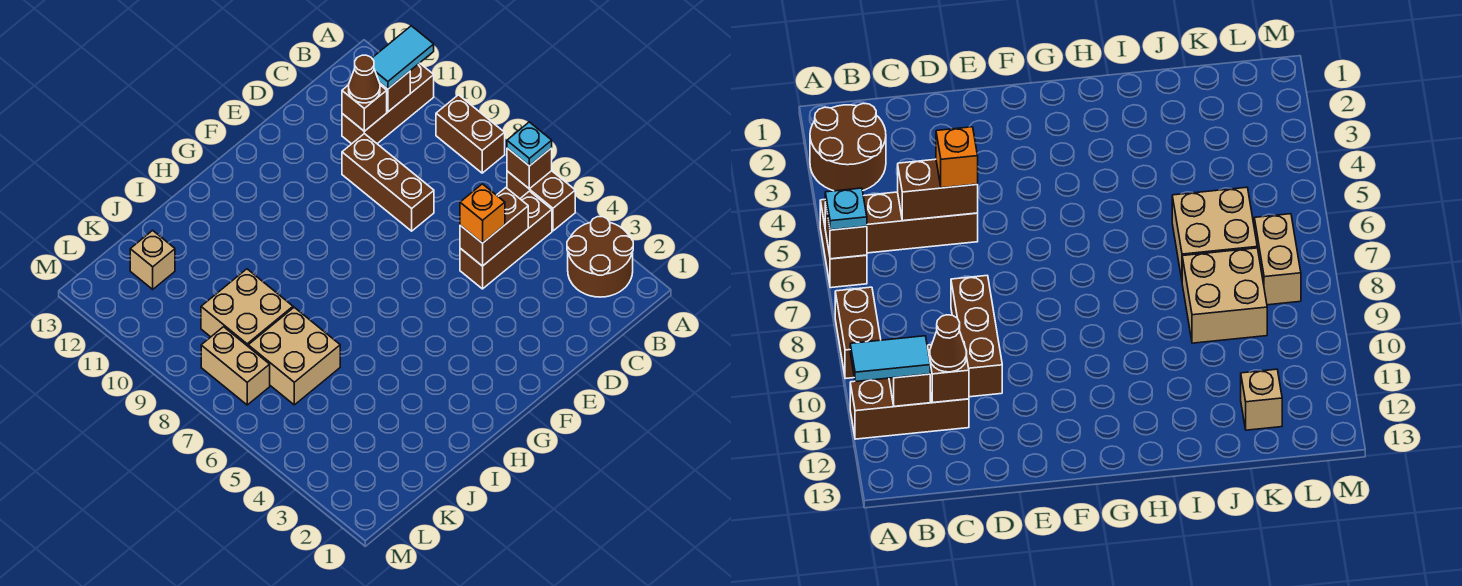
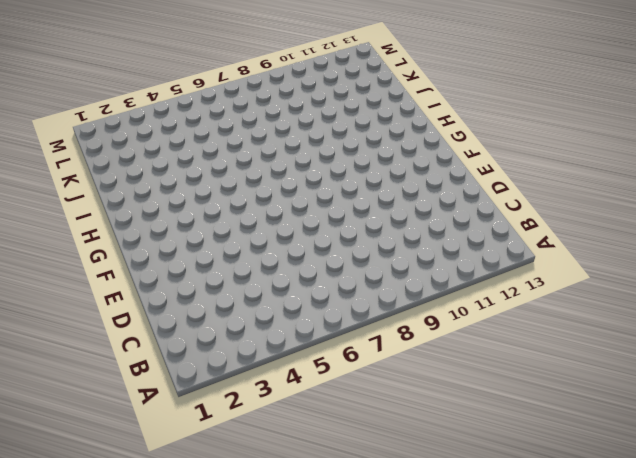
none -> brown round brick A2:B3 level 1
none -> brown brick A5:A6 level 1
none -> brown brick A8:A9 level 1

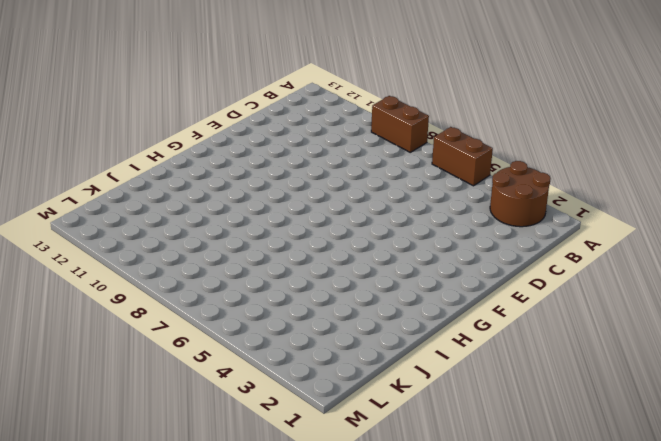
none -> brown brick A11:C11 level 1
none -> brown brick B5:D5 level 1
none -> brown brick D8:D10 level 1

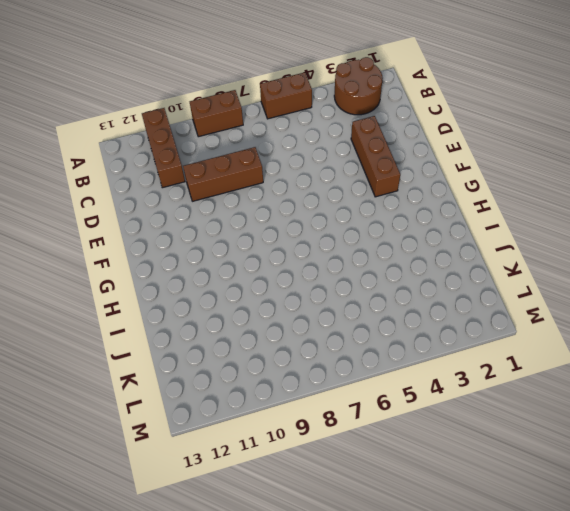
brown brick D3:F3 level 1 -> brown brick B5:D5 level 1
none -> tan brick J6:K7 level 1
none -> tan brick J8:K9 level 1
none -> tan brick K12 level 1

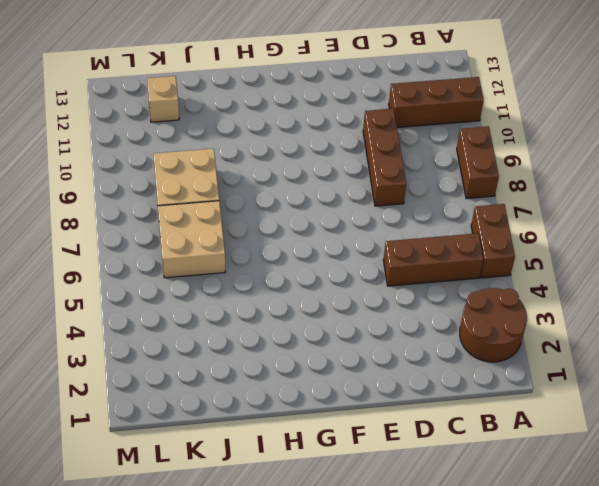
none -> tan brick L7:L8 level 1
none -> brown brick A6 level 2
none -> brown brick B11 level 2

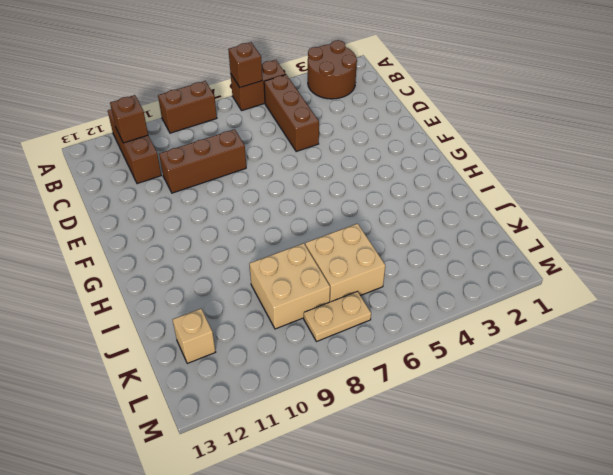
tan plate L7:L8 level 1 -> tan brick L7:L8 level 1
none -> brown brick C5:D5 level 2
none -> brown brick C11 level 2
none -> cyan plate A6 level 3

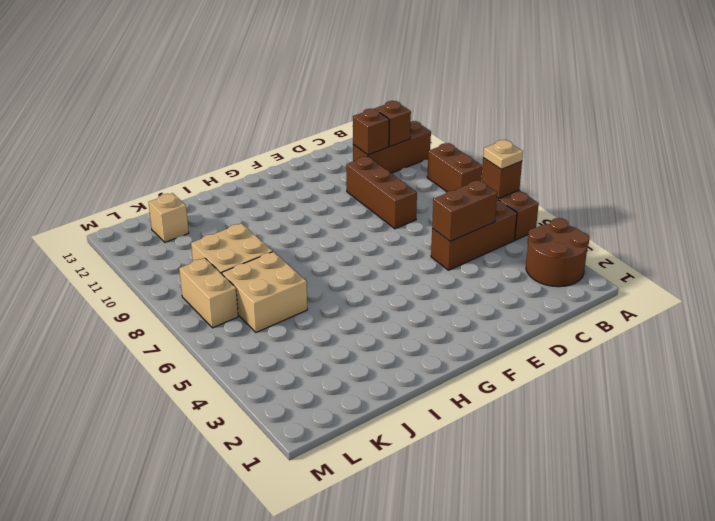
tan plate A6 level 3 -> cyan plate A6 level 3
none -> cyan tile A11:B11 level 3
none -> brown cone C11 level 3
none -> orange brick D5 level 3

